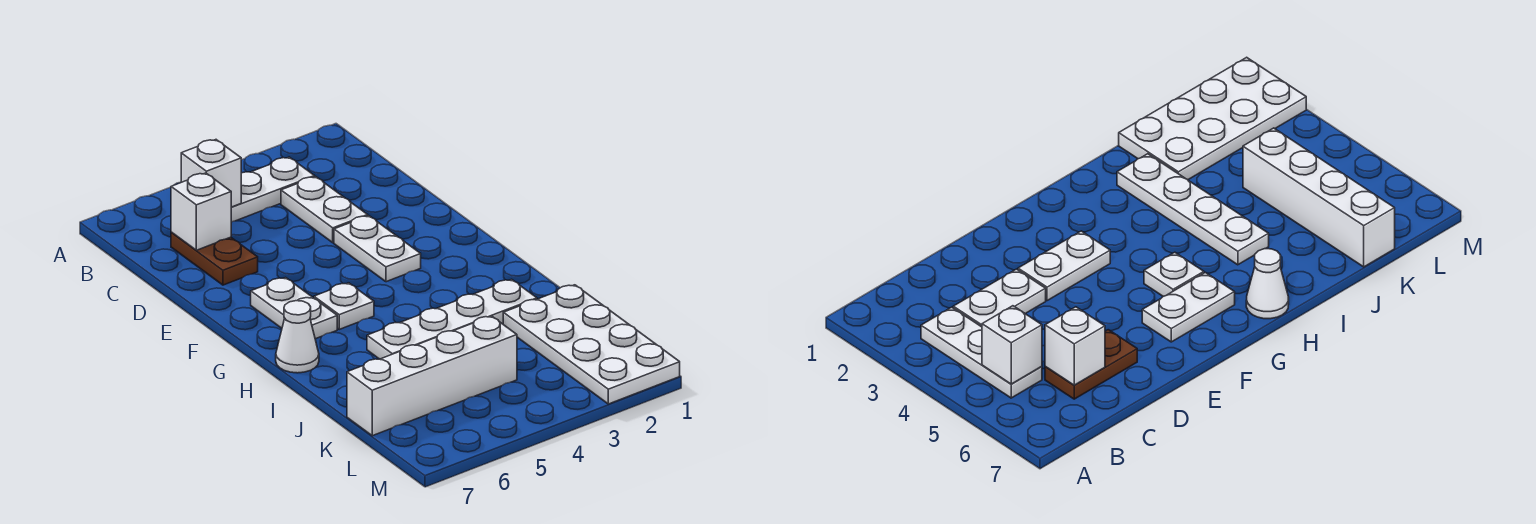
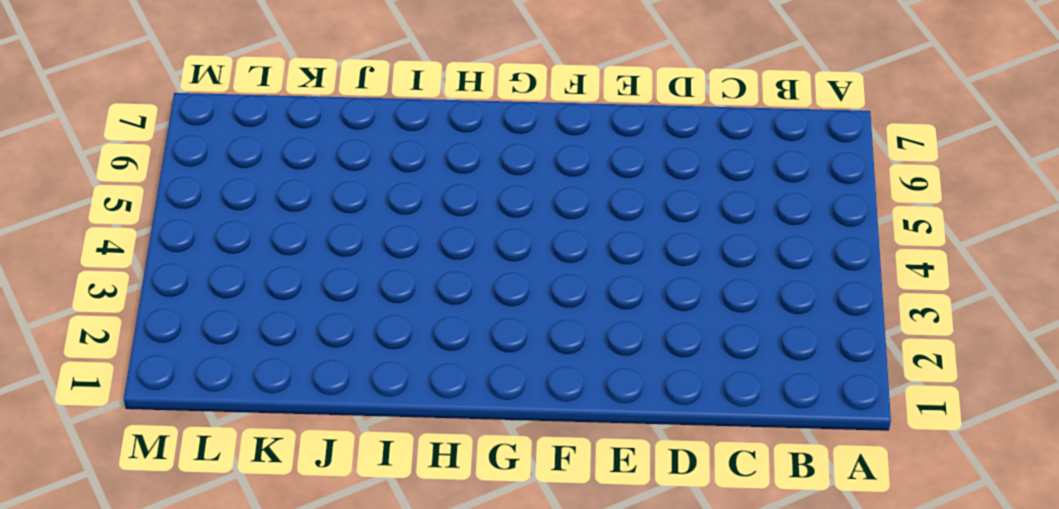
none -> white plate B3:B5 level 1
none -> white plate C3:D3 level 1
none -> brown plate C6:D6 level 1

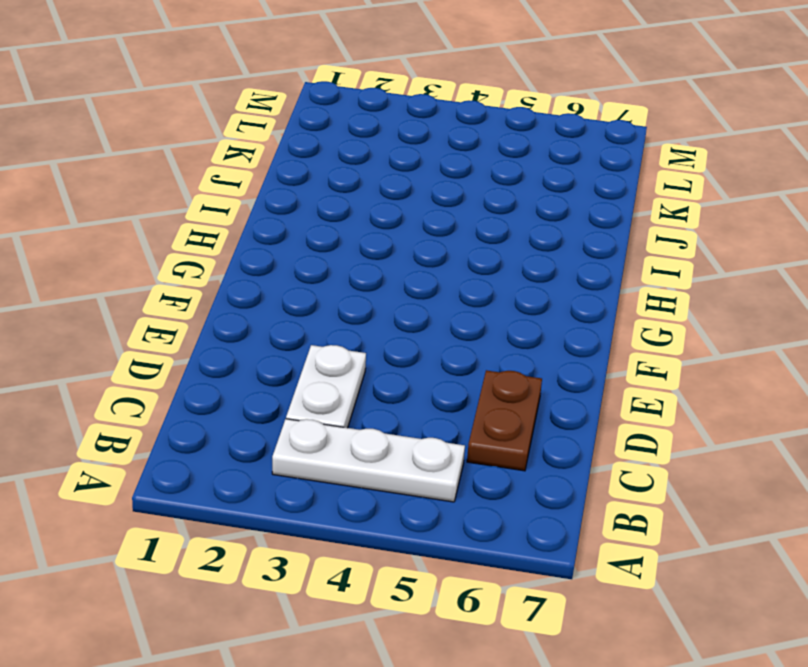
none -> white plate E3:F3 level 1
none -> white plate F6:G6 level 1
none -> white plate G5 level 1

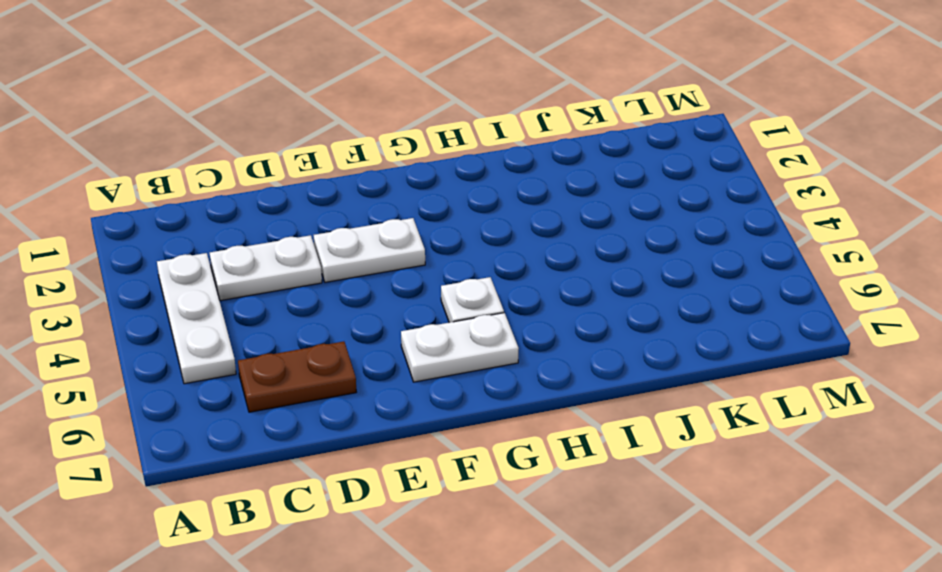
none -> white cone H7 level 1
none -> white plate I2:I5 level 1
none -> white plate J1:M2 level 1

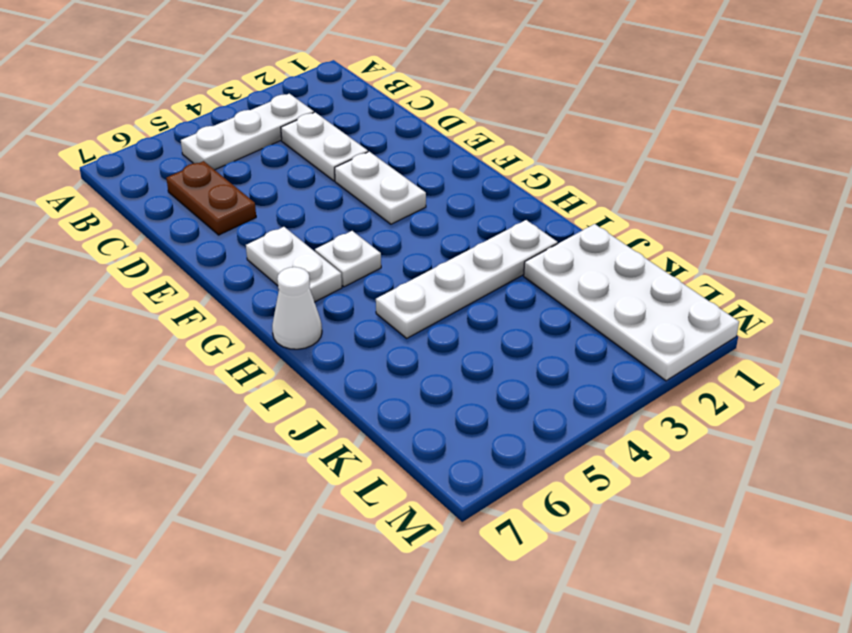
none -> white brick K4:K7 level 1
none -> white brick B5 level 2
none -> white brick C6 level 2

